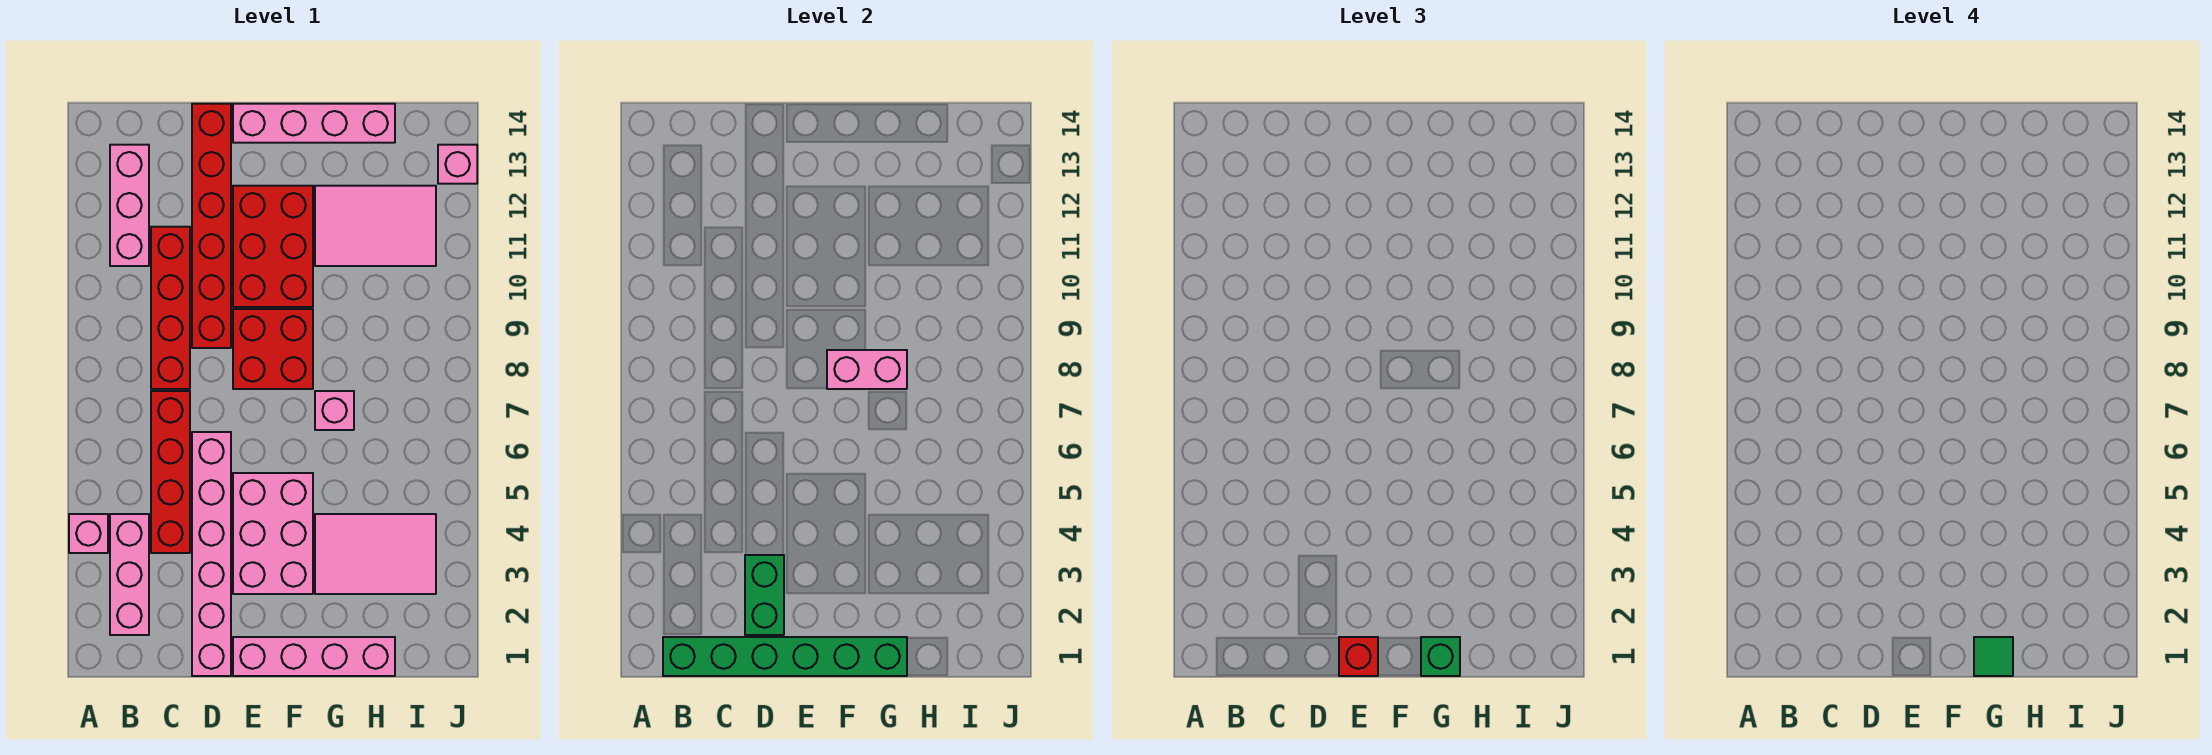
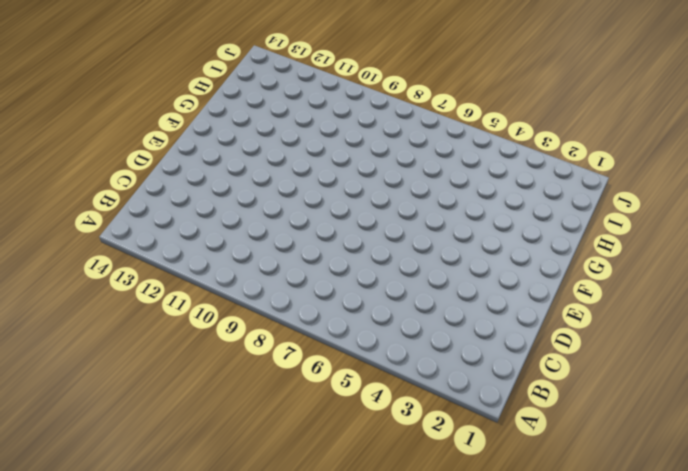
none -> pink brick A4 level 1
none -> pink brick B2:B4 level 1
none -> pink brick B11:B13 level 1

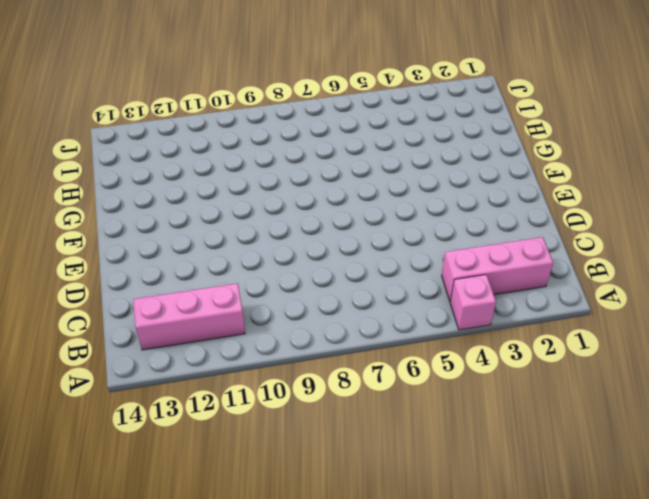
none -> red brick C4:C7 level 1
none -> red brick C8:C11 level 1
none -> pink brick D1:D6 level 1

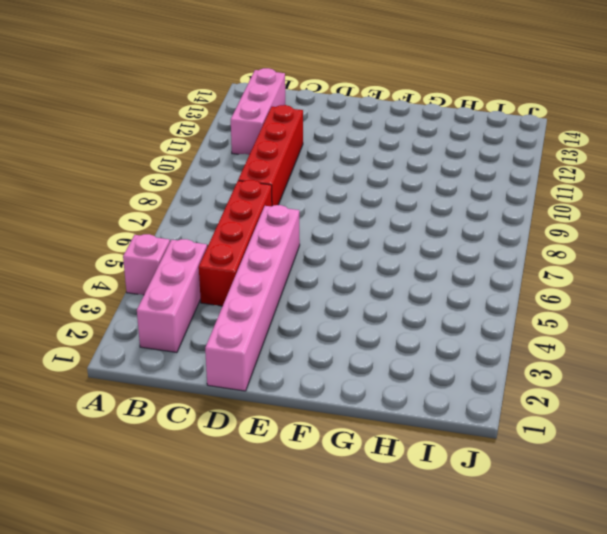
none -> red brick D9:D14 level 1
none -> pink brick E1:H1 level 1
none -> pink brick E3:F5 level 1

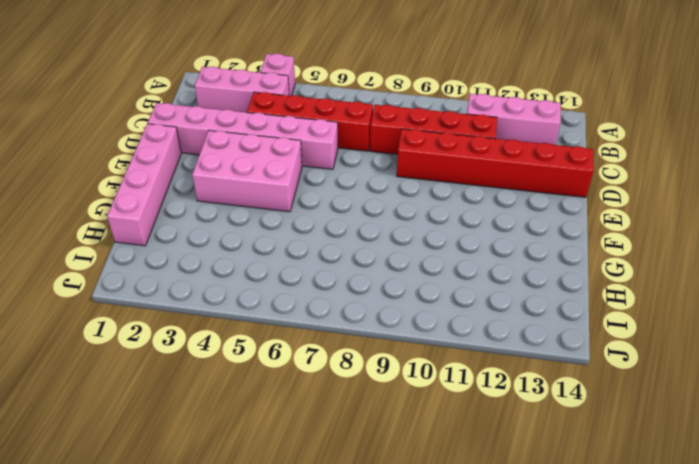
none -> red brick E8:F9 level 1
none -> red brick E10:F12 level 1
none -> pink brick E14:H14 level 1

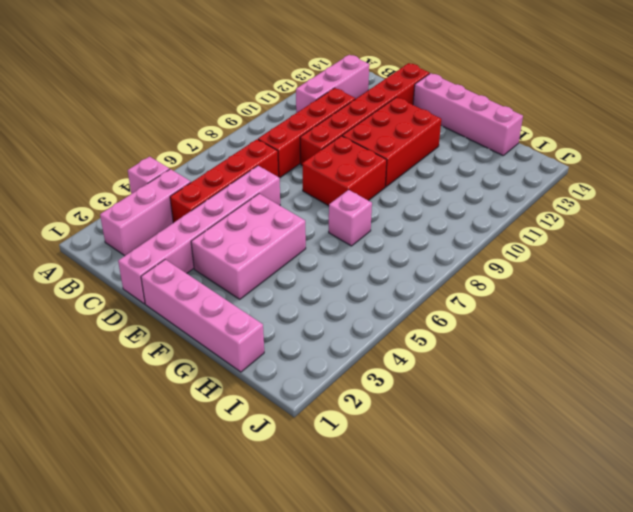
none -> pink tile G3:I4 level 1
none -> pink tile G11:I12 level 1
none -> pink brick J13 level 1

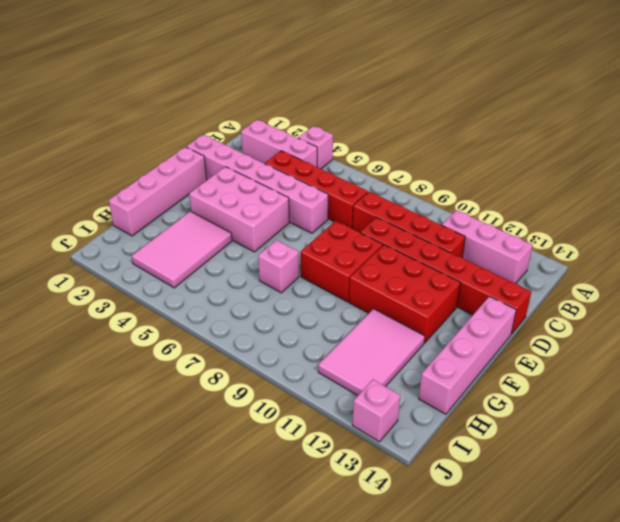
none -> green brick B1:G1 level 2
none -> green brick D2:D3 level 2
none -> pink brick F8:G8 level 2

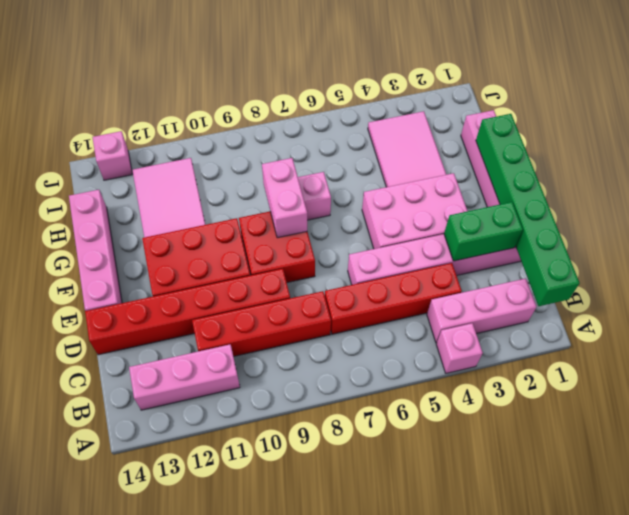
none -> red brick E1 level 3
none -> green brick G1 level 3
none -> green tile G1 level 4

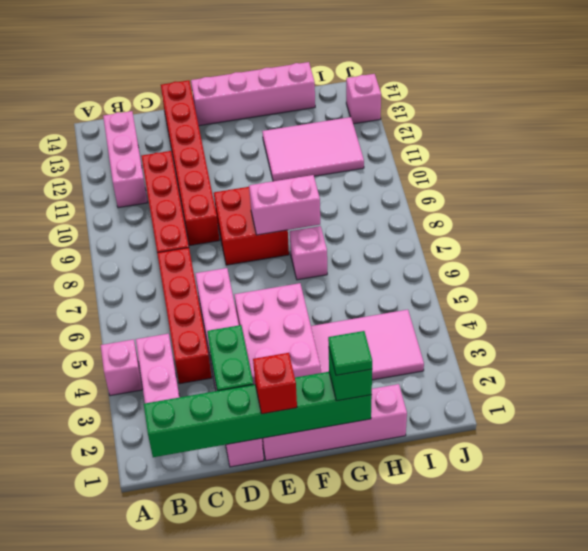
none -> red brick E10:F12 level 1

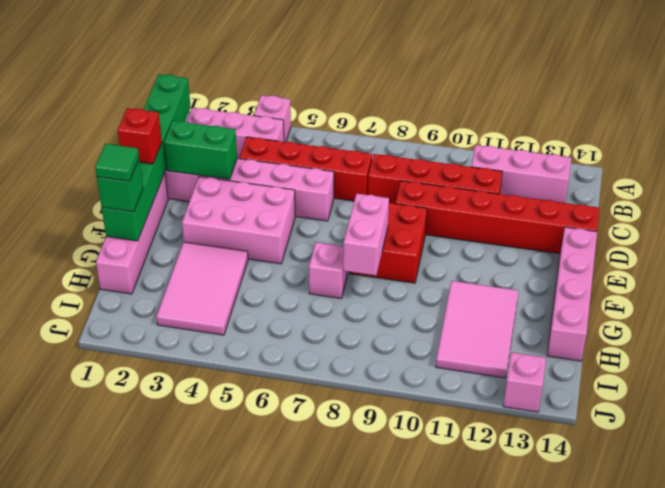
none -> red brick E10:F12 level 1

